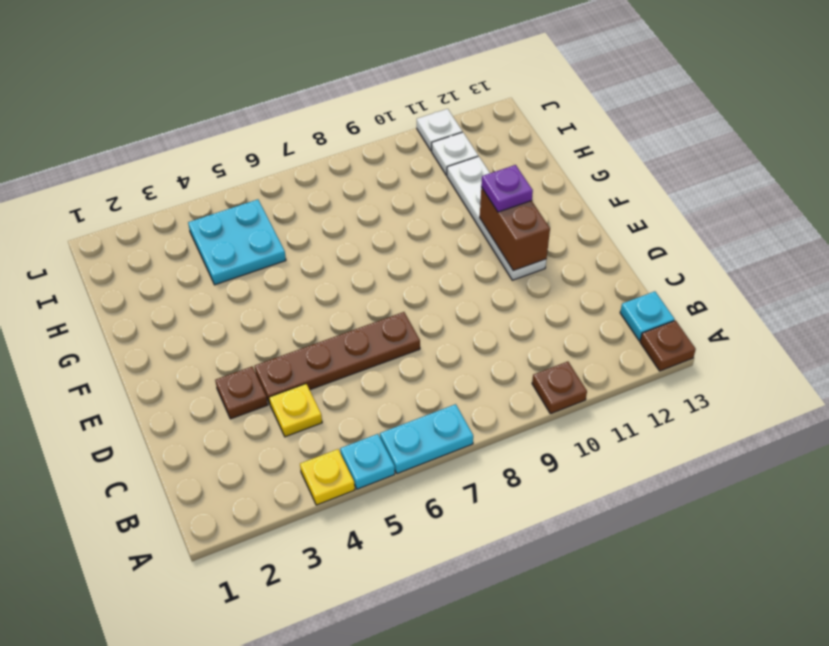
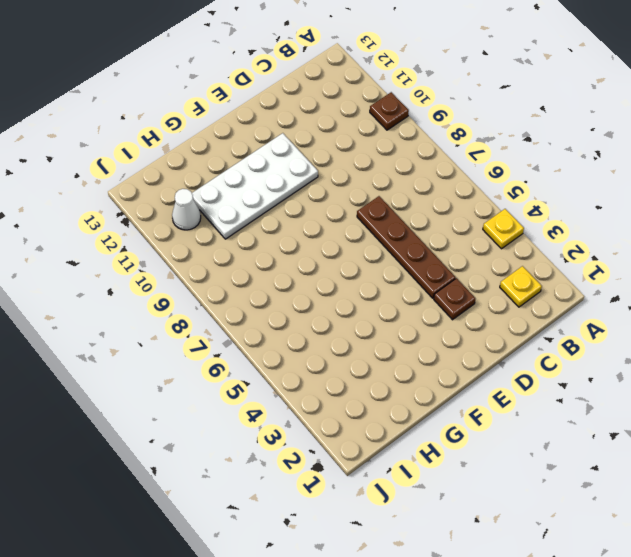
yellow plate B2 level 1 -> yellow plate C4 level 1
white plate E10:H11 level 1 -> white plate E11:H11 level 1
white cone I11 level 1 -> white plate I11 level 1
none -> cyan plate A5 level 1
none -> cyan plate A6:A7 level 1
none -> brown plate A13 level 1

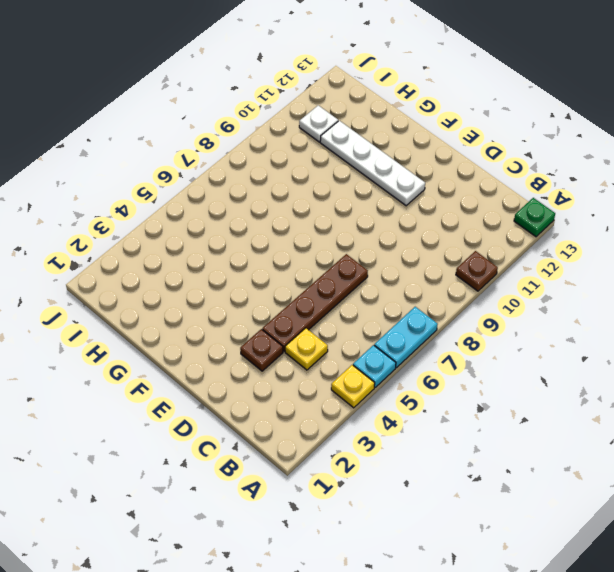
green plate A13 level 1 -> brown plate A13 level 1
none -> cyan plate B13 level 1
none -> cyan plate H4:I5 level 1
none -> white plate J11 level 1

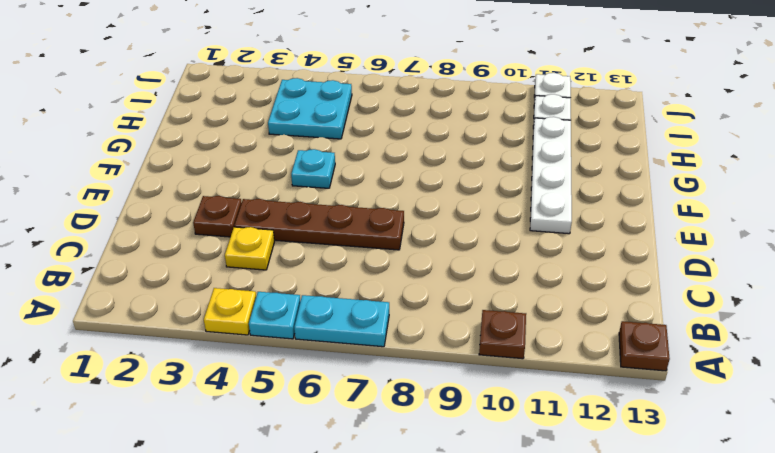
cyan plate F5 level 1 -> cyan plate B13 level 1
none -> brown brick E11:F11 level 2
none -> purple plate F11 level 3

